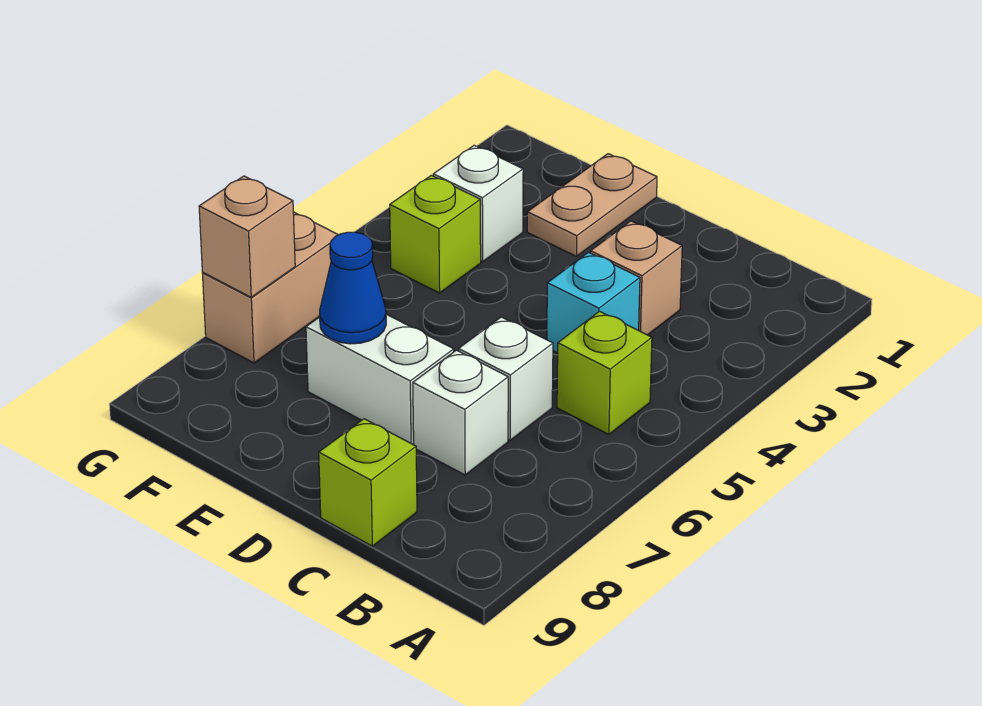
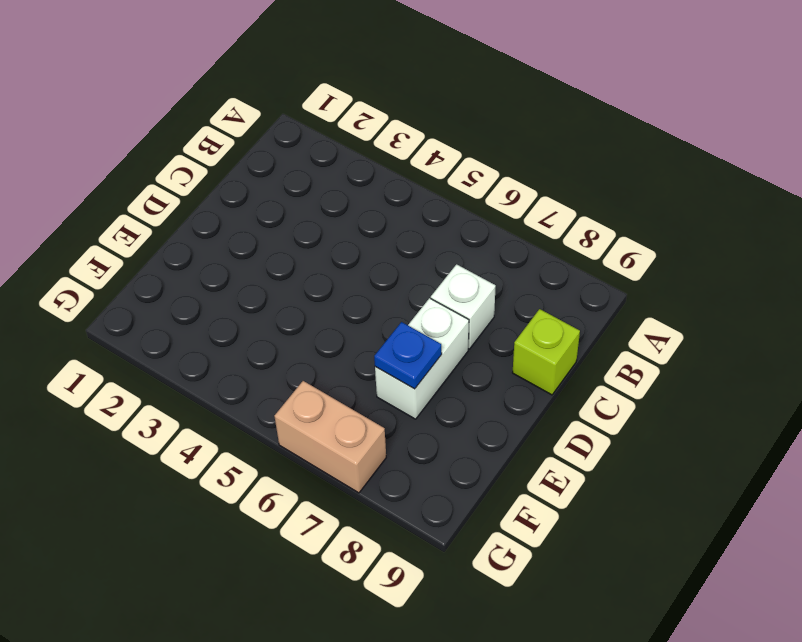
blue plate E7 level 2 -> blue cone E7 level 2
none -> lime brick B5 level 1
none -> tan brick C3 level 1
none -> cyan brick C4 level 1

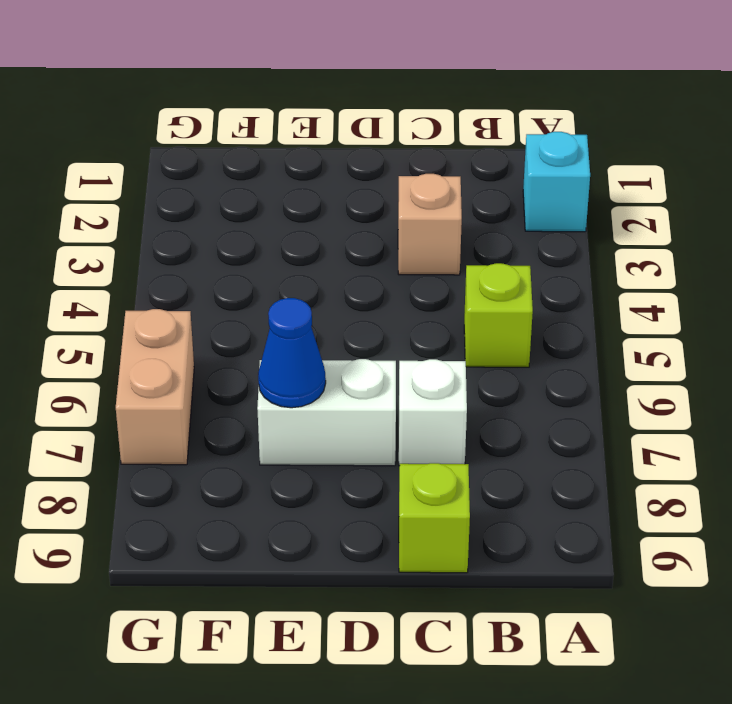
cyan brick A2 level 1 -> cyan brick C4 level 1
none -> white brick C6 level 1
none -> tan plate E1:E2 level 1
none -> white brick F3 level 1

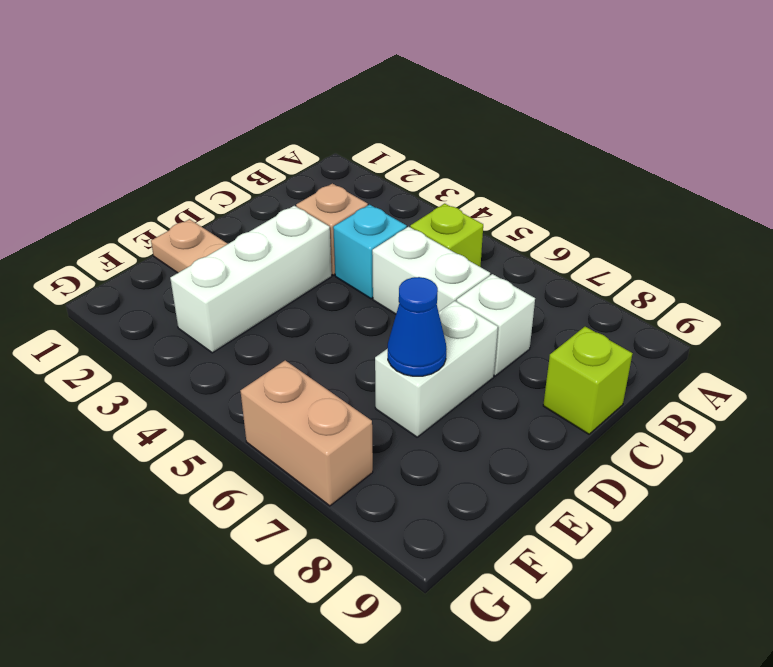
white brick C5:C6 level 1 -> white brick C6 level 1
white brick D3:F3 level 1 -> white brick F3 level 1
none -> lime brick F4 level 1
none -> tan brick G7 level 2

